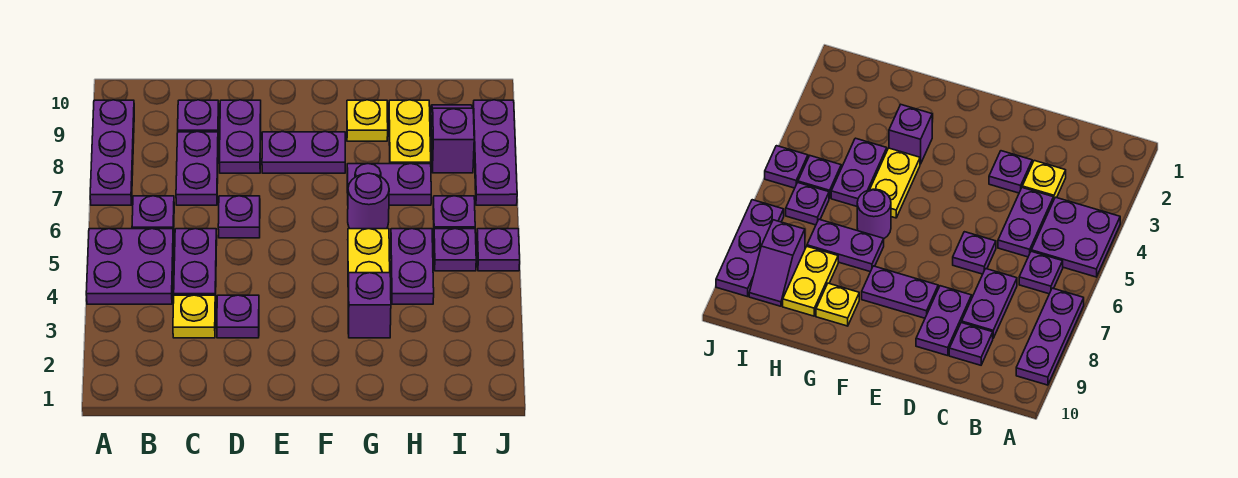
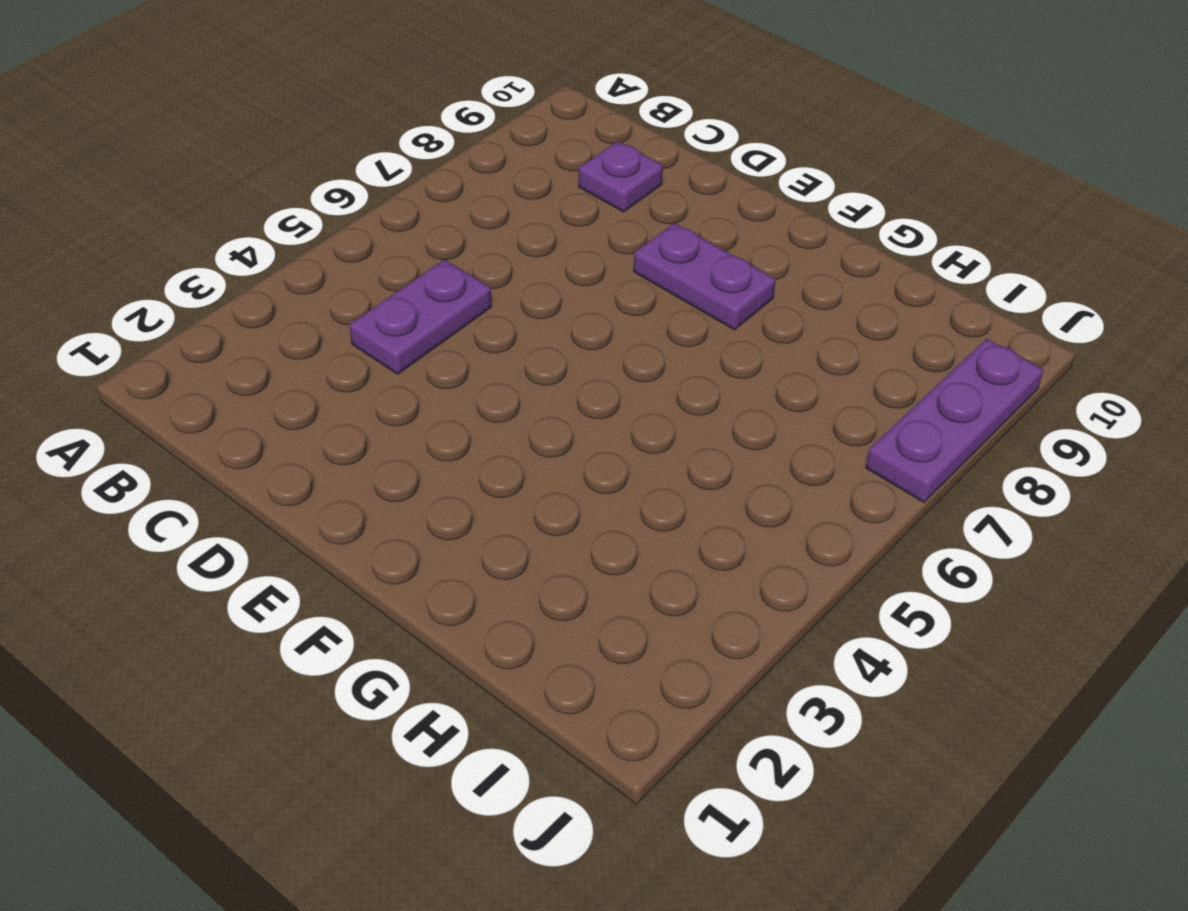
none -> purple plate A4:B5 level 1
none -> purple plate A7:A9 level 1
none -> purple plate B6 level 1

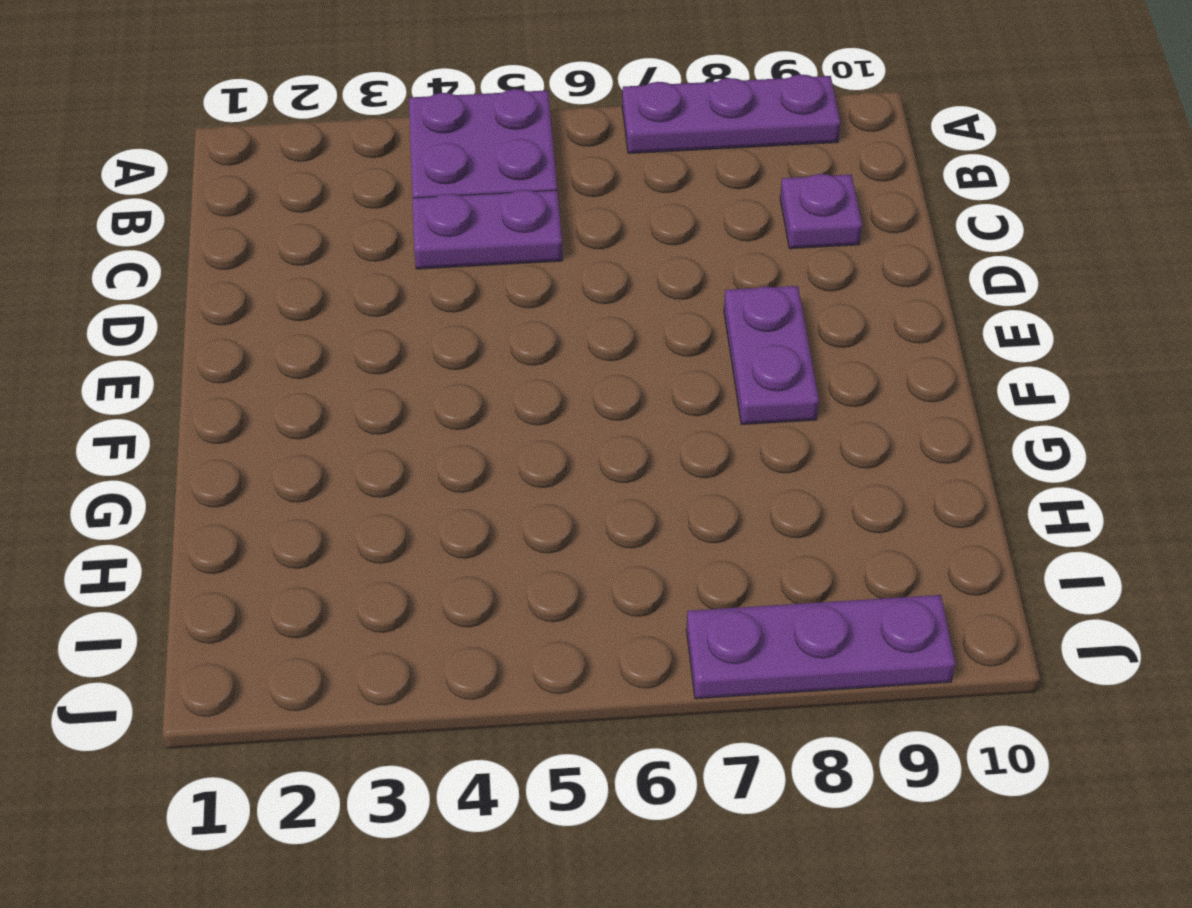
none -> purple plate B6 level 1
none -> yellow plate C3 level 1
none -> purple plate C7:C8 level 1

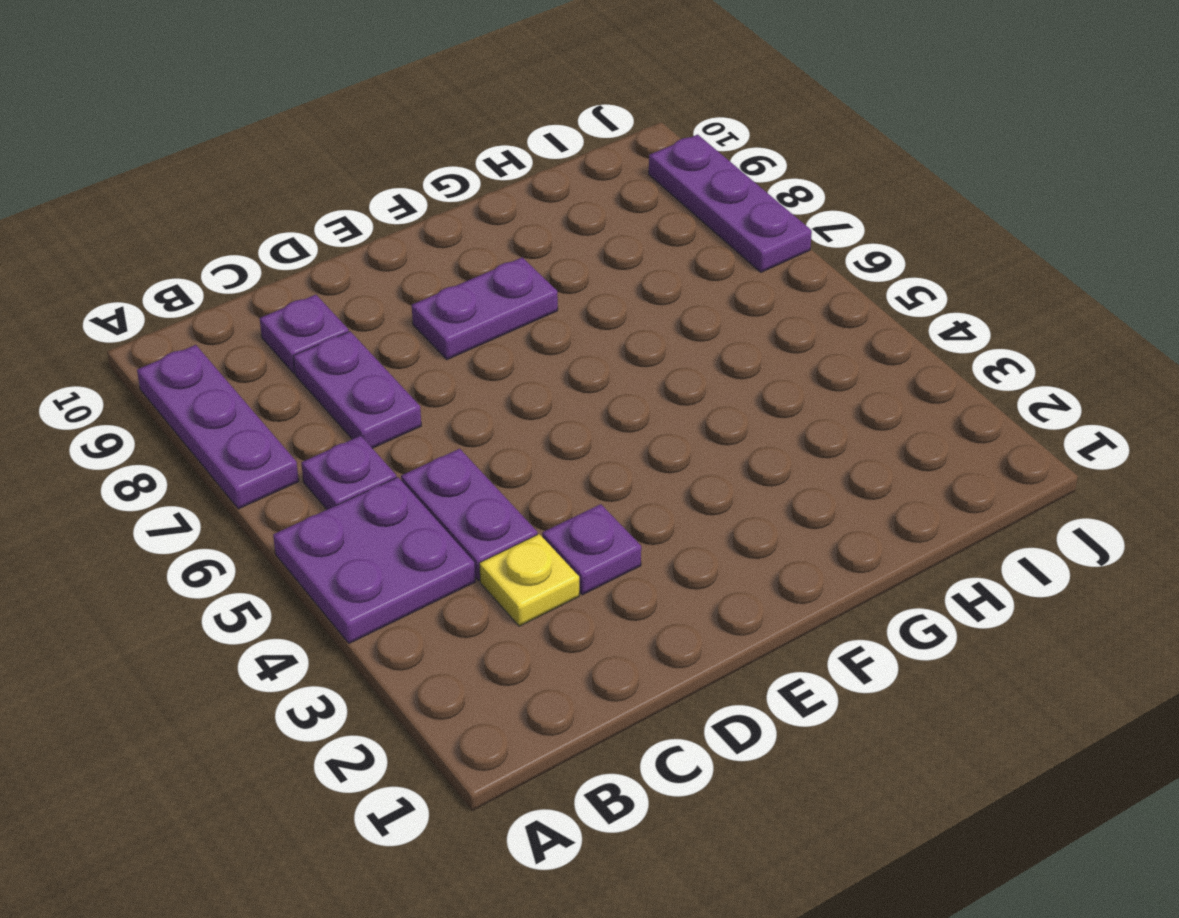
none -> purple plate D6 level 1
none -> purple plate D8:D9 level 1
none -> purple brick G3 level 1

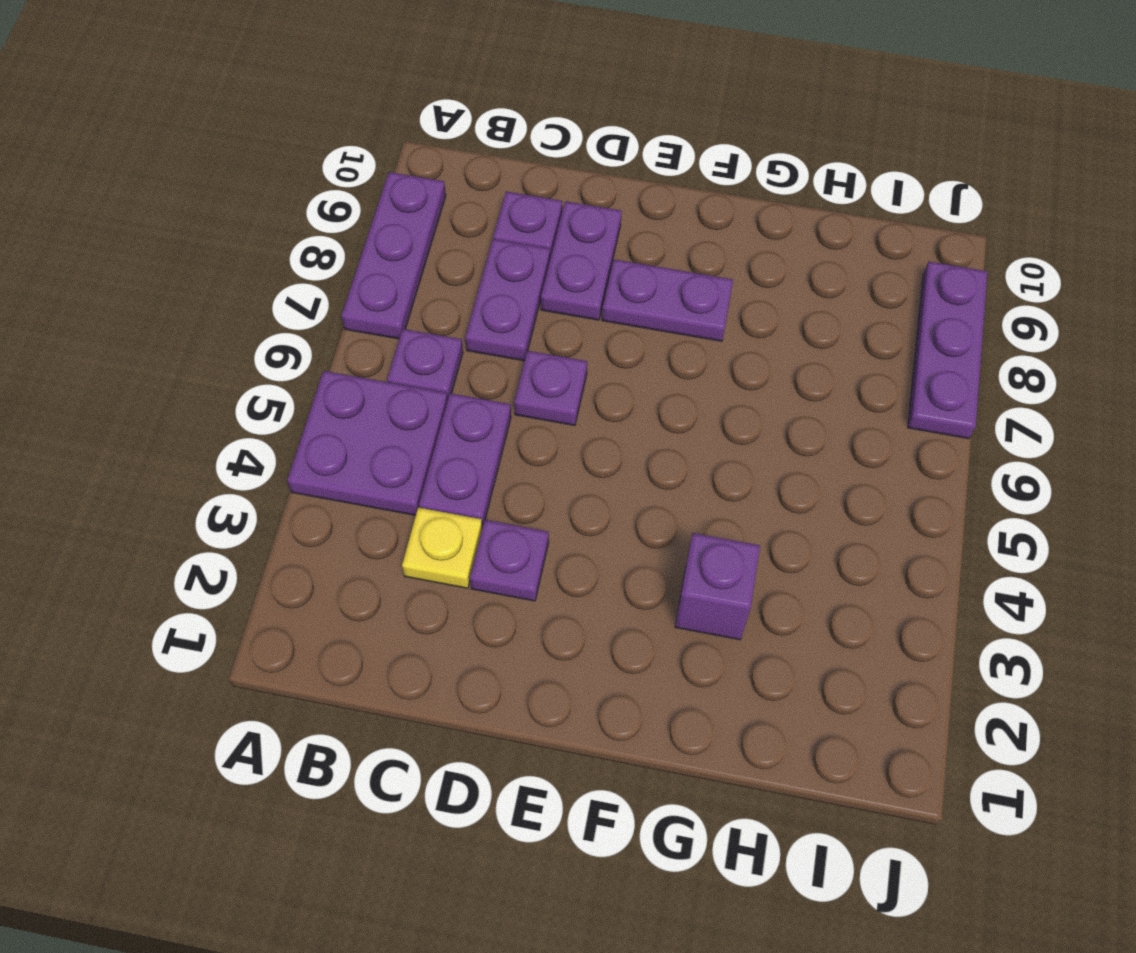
none -> yellow plate G4:G5 level 1
none -> purple round brick G6 level 1
none -> purple plate G7:H7 level 1

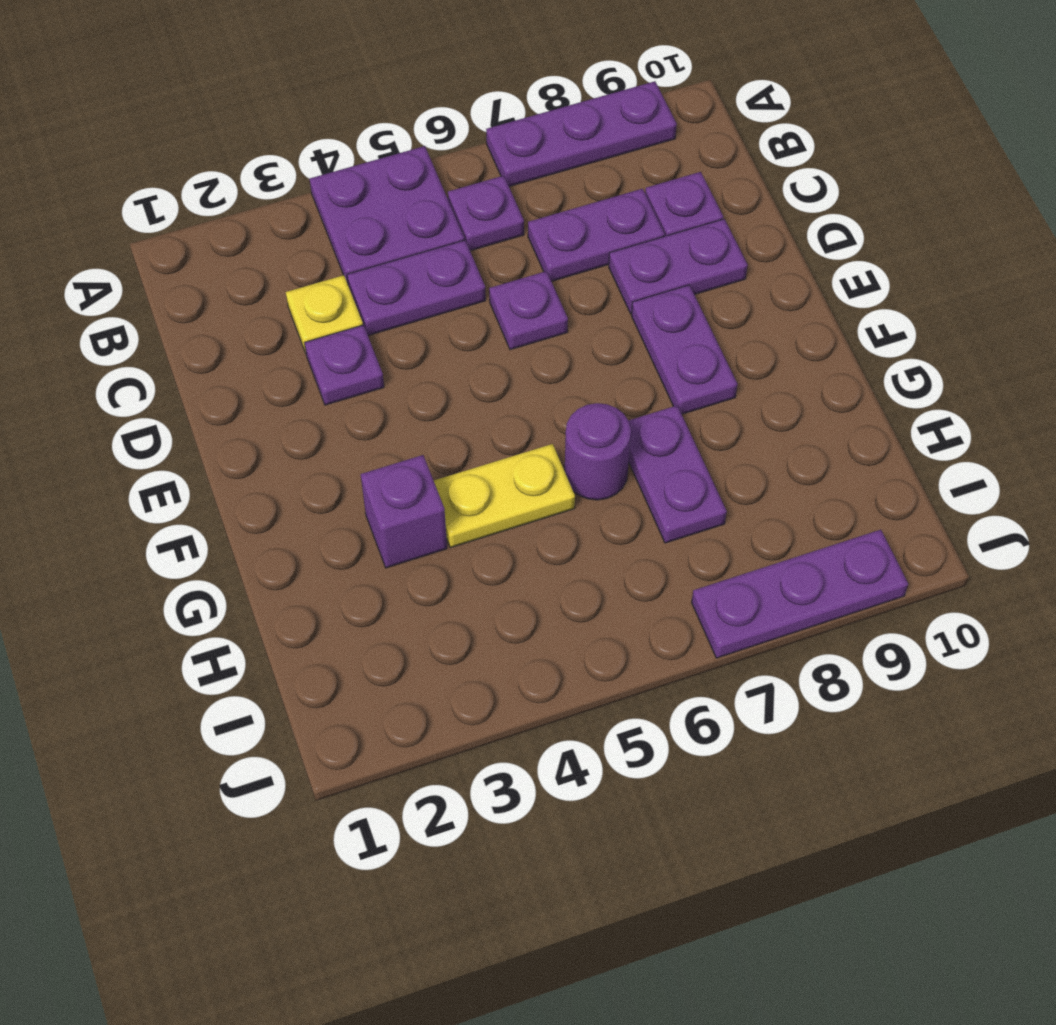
none -> yellow plate G9 level 1
none -> purple plate H4:H5 level 1
none -> yellow plate H8:H9 level 1

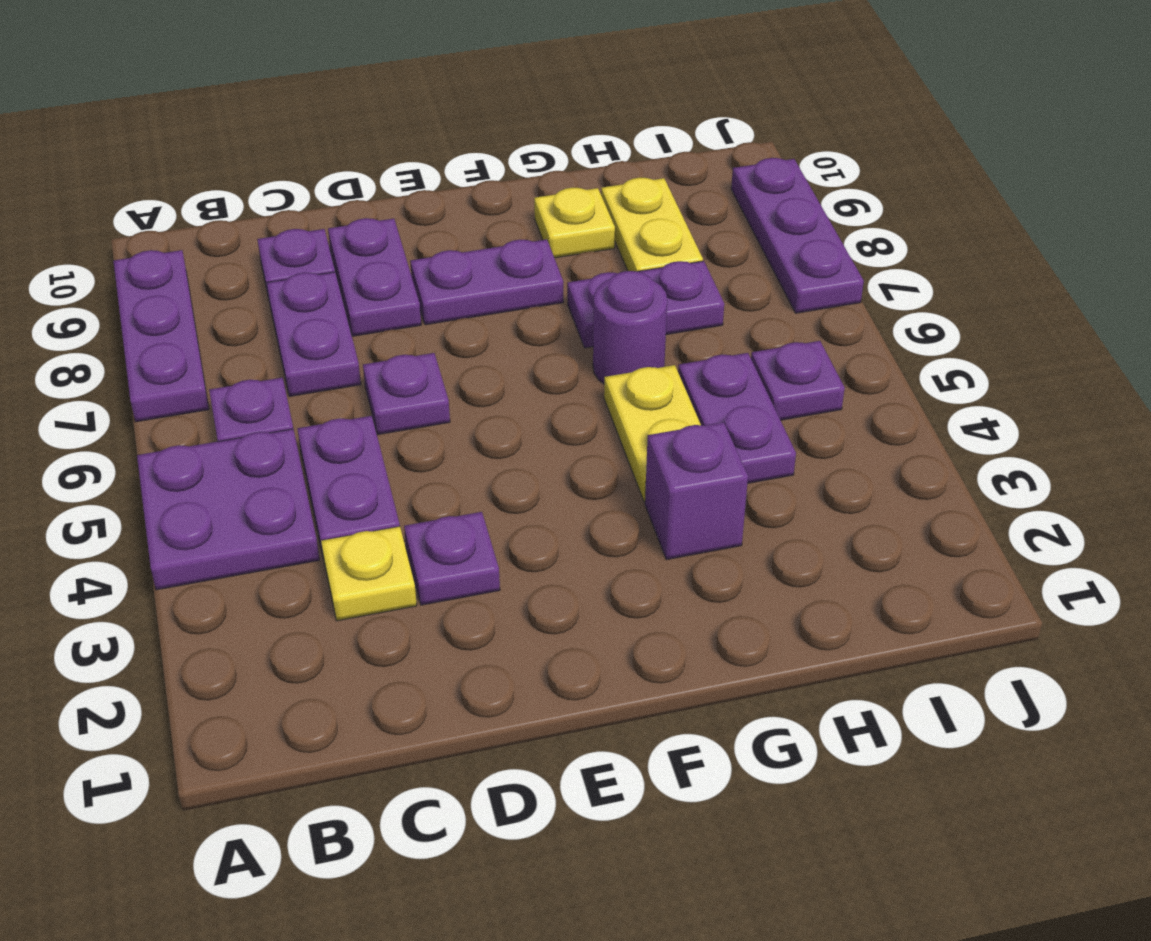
none -> purple plate I6 level 1
none -> purple slope I8:I9 level 1 top 8
none -> purple plate J5 level 1

